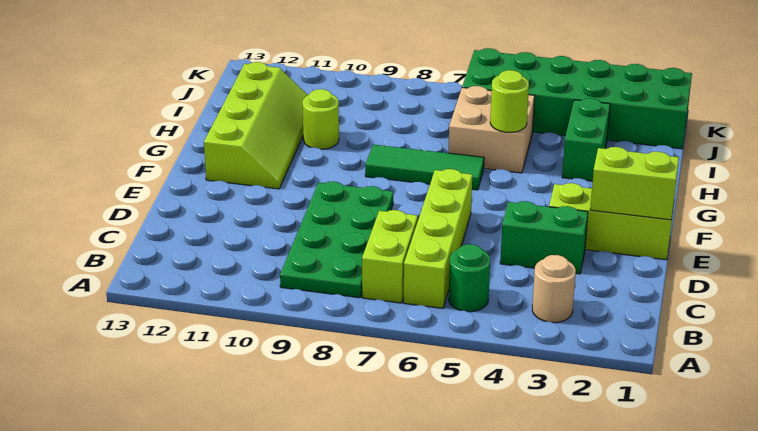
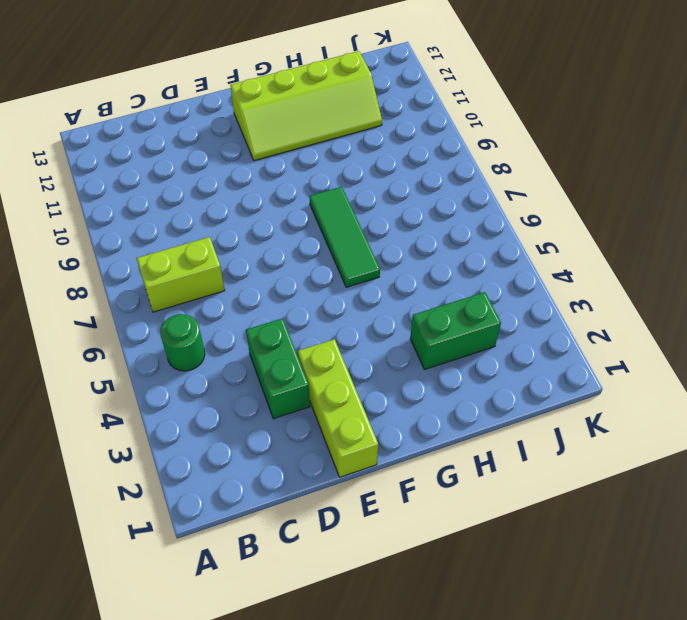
none -> tan round brick B3 level 1
none -> lime brick B6:E6 level 1
none -> green plate B8:E9 level 1

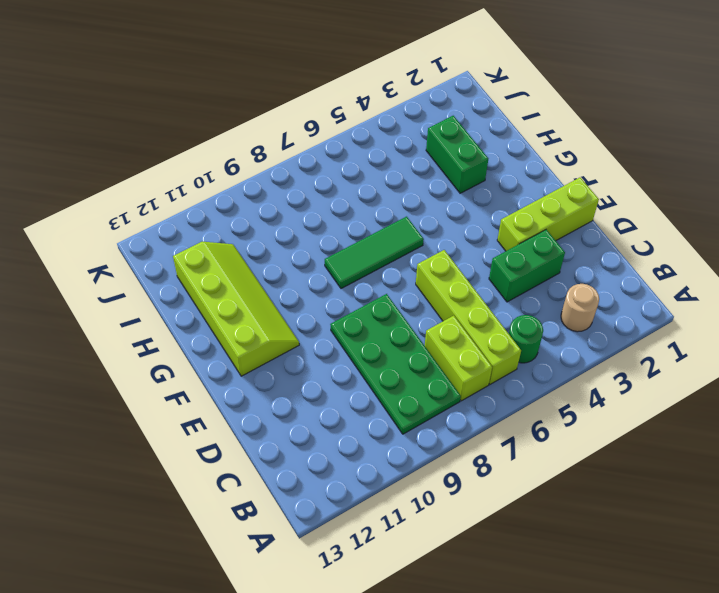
none -> tan brick H5:I6 level 1
none -> lime round brick H10 level 1
none -> green brick J1:K6 level 1

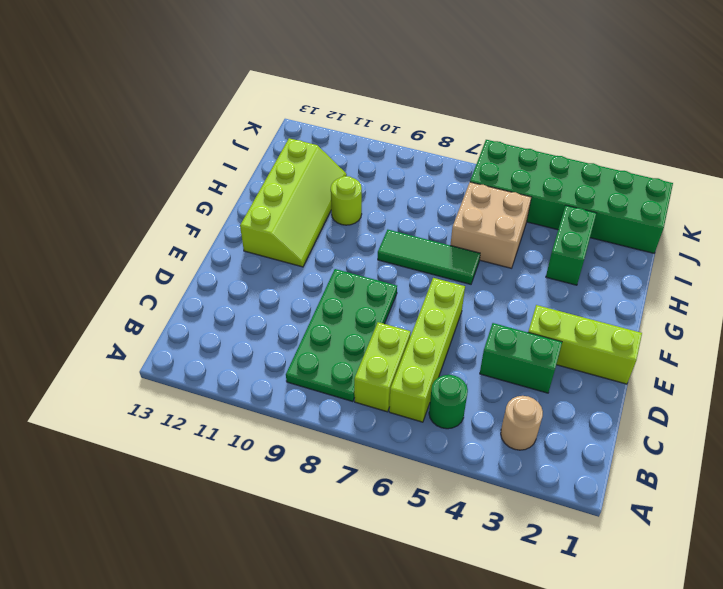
none -> lime brick E1:E2 level 2
none -> lime round brick H5 level 2

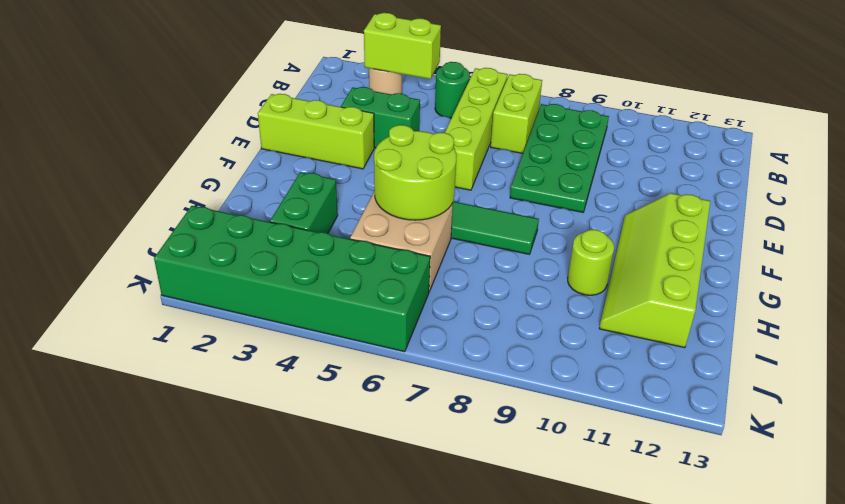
lime brick B3:B4 level 2 -> lime brick E1:E2 level 2
lime round brick G5:H6 level 2 -> lime round brick H5 level 2

